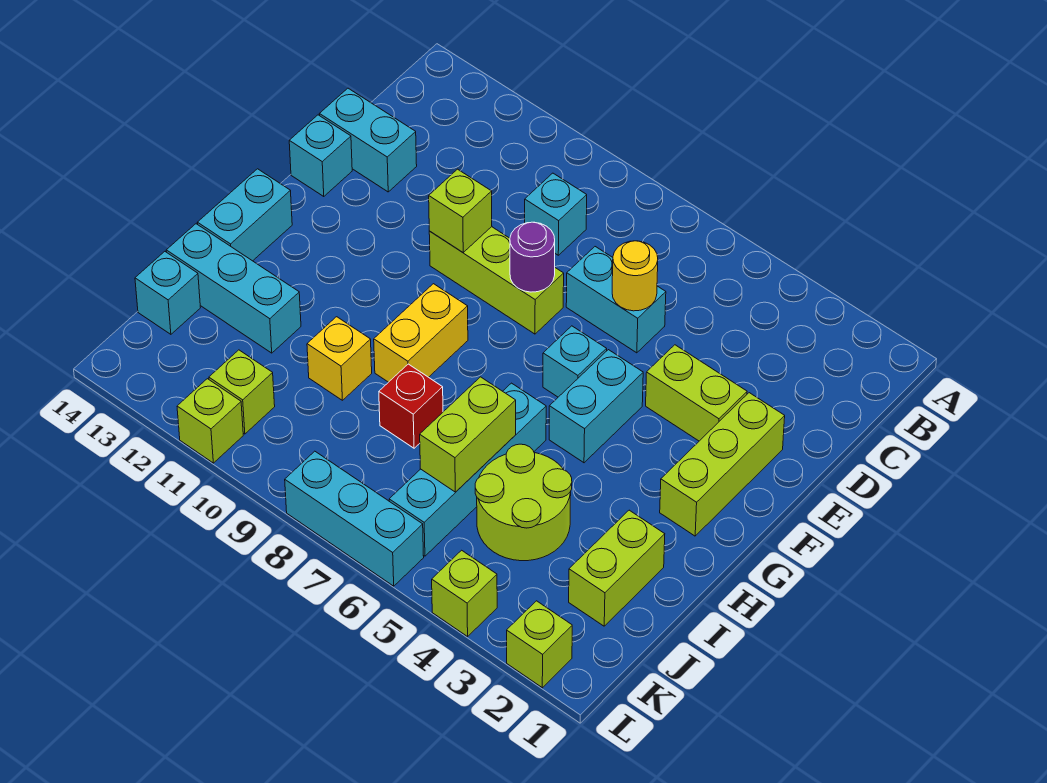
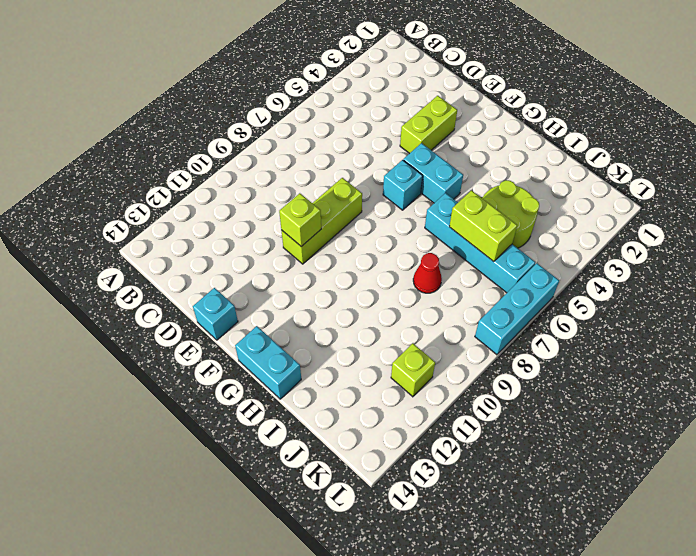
red cone I8 level 1 -> red brick I8 level 1
none -> cyan brick C9 level 1
none -> cyan brick D6:D7 level 1
none -> cyan brick D13:D14 level 1

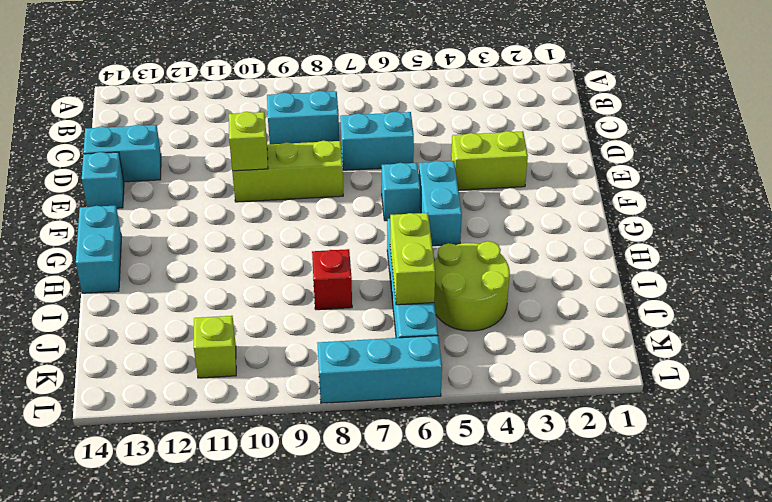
cyan brick C8:C9 level 1 -> cyan brick C9 level 1
none -> lime brick E2:G2 level 1
none -> yellow brick G9:H9 level 1
none -> lime brick I2:J2 level 1

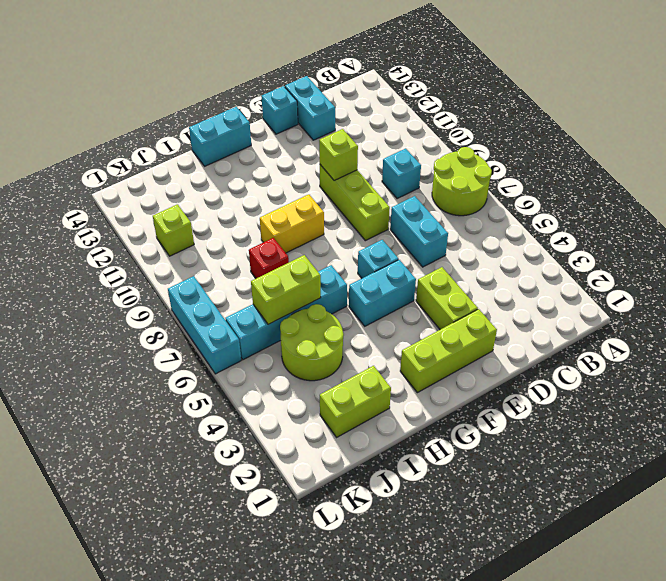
lime round brick A7:B8 level 1 -> none
none -> yellow brick I10 level 1
none -> cyan brick I12:I14 level 1
none -> cyan brick J14 level 1

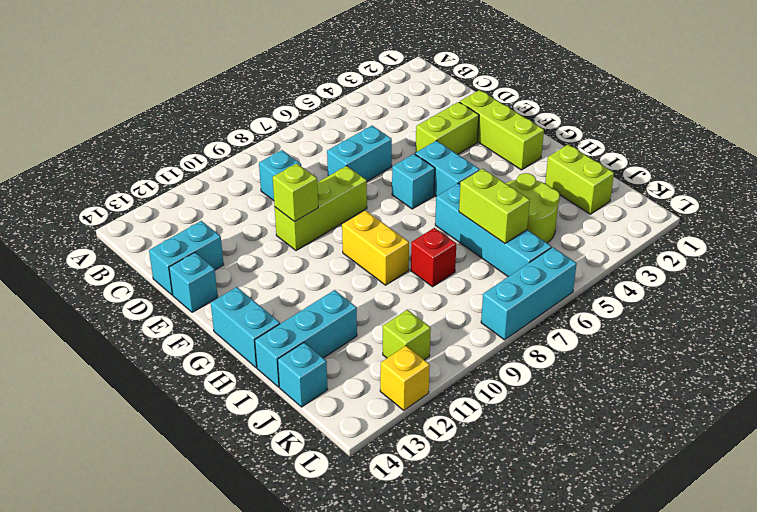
yellow brick L12 level 1 -> yellow brick I10 level 1
none -> lime brick L2 level 1
none -> lime brick L4 level 1
none -> lime brick L11 level 1

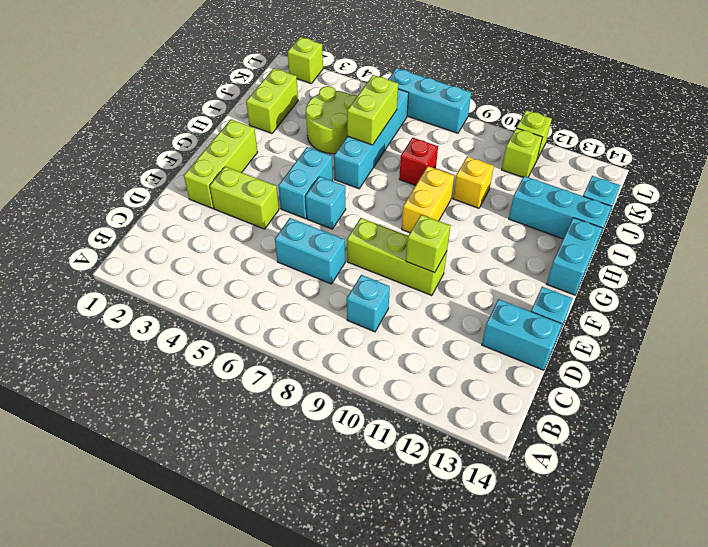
none -> lime brick L4 level 1
none -> yellow round brick D6 level 2
none -> purple round brick E8 level 2

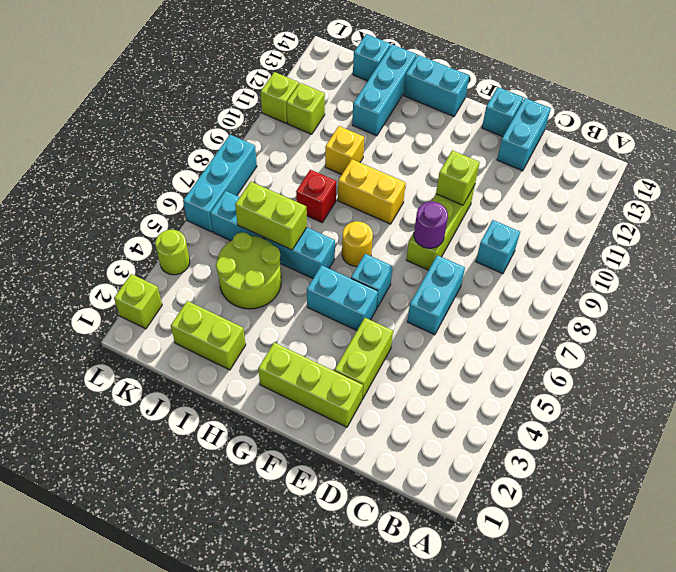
yellow round brick G7 level 1 -> yellow round brick D6 level 2
lime round brick L4 level 1 -> lime brick L4 level 1

